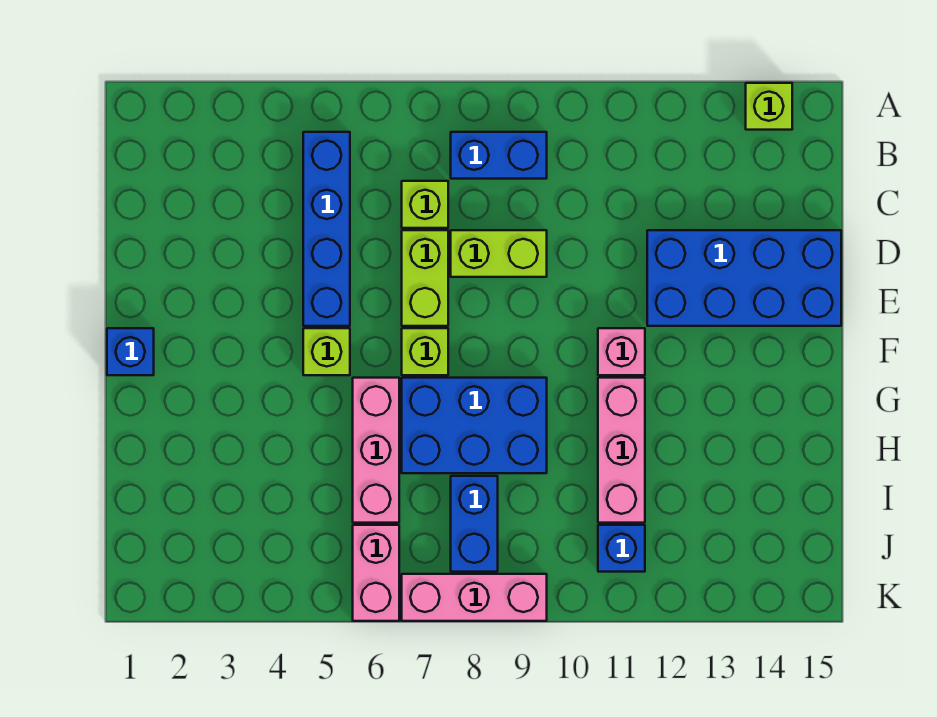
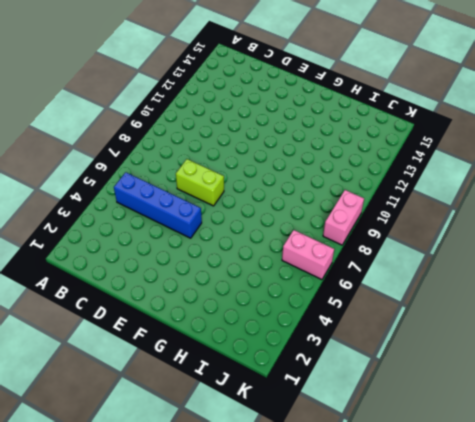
pink brick K8:K9 level 1 -> pink brick K7:K9 level 1
none -> lime brick A14 level 1
none -> blue brick B8:B9 level 1
none -> lime brick C7 level 1

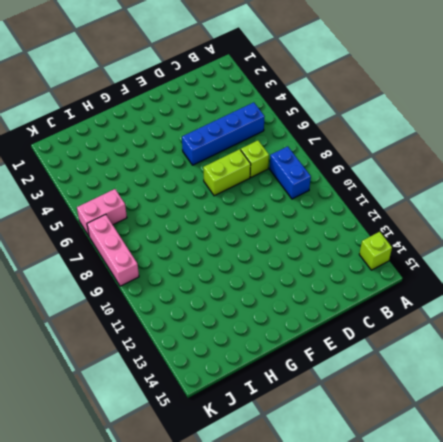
none -> lime brick D8:D9 level 1
none -> blue brick D12:E15 level 1
none -> blue brick F1 level 1

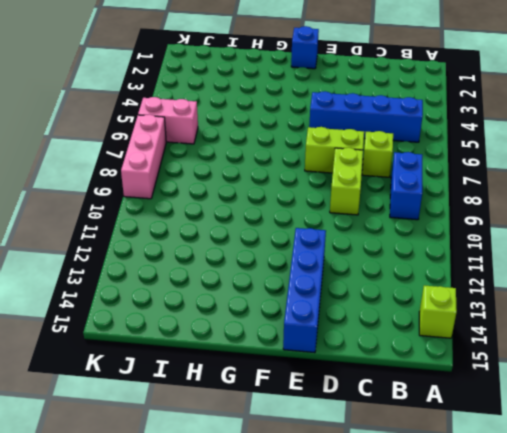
blue brick E12:E15 level 1 -> blue brick D12:E15 level 1
none -> lime brick F5 level 1
none -> lime brick F7 level 1
none -> pink brick F11 level 1

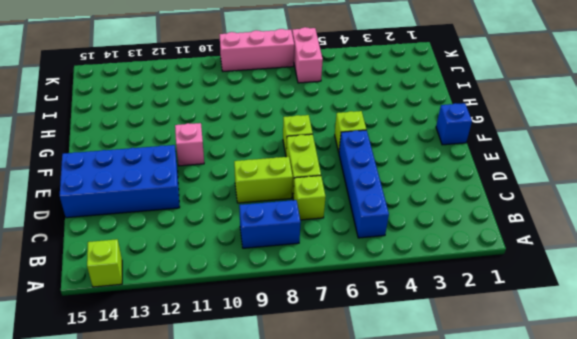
none -> pink brick G6:I6 level 1
none -> blue brick G7:H9 level 1
none -> pink brick G11:I11 level 1

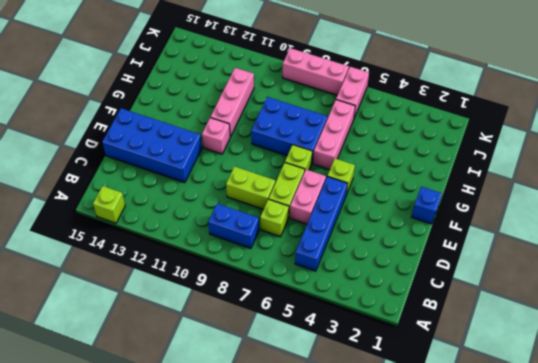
pink brick D6:E6 level 1 -> none
none -> blue brick I8:J8 level 1
none -> blue brick J11 level 1

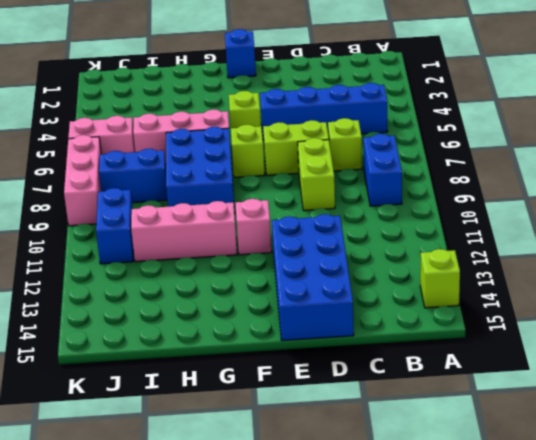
blue brick J10:J11 level 1 -> blue brick J11 level 1

